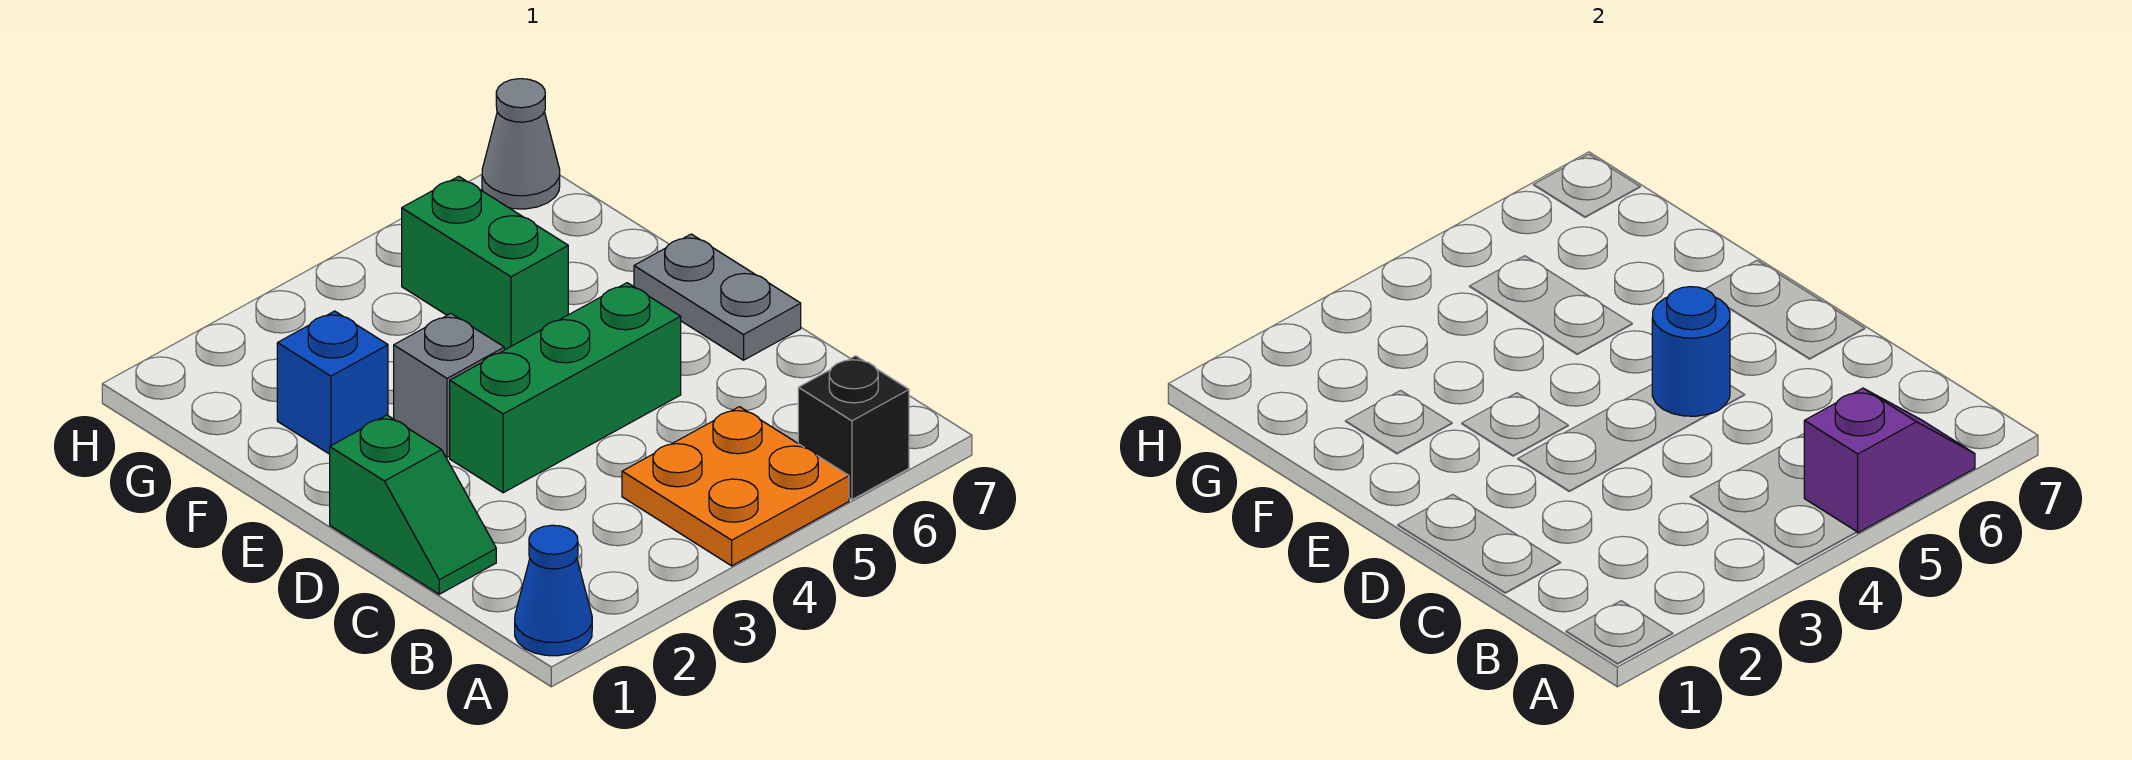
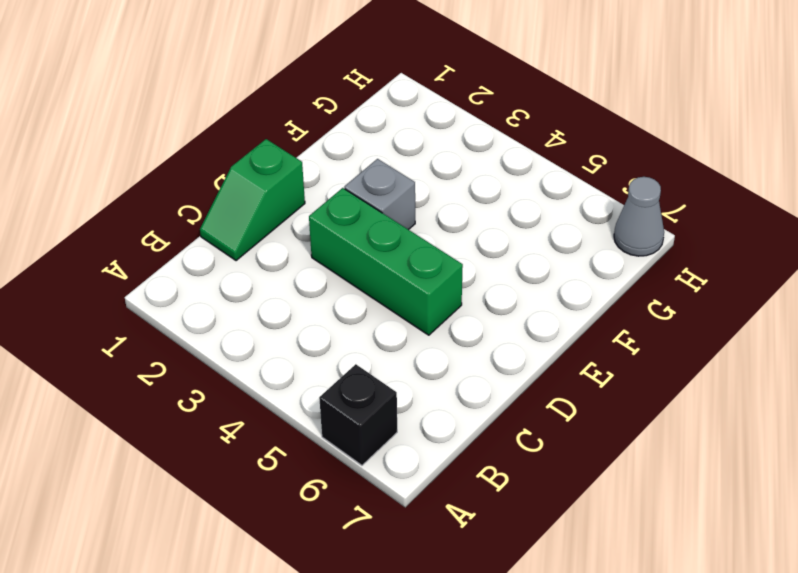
none -> blue cone A1 level 1
none -> orange plate A4:B5 level 1
none -> grey plate D7:E7 level 1

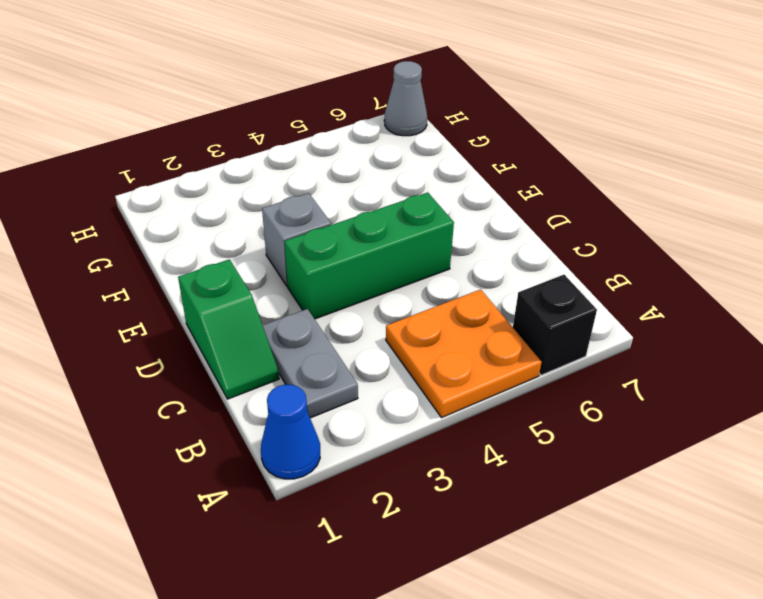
grey plate B2:C2 level 1 -> grey plate D7:E7 level 1
none -> blue brick F2 level 1
none -> green brick F5:G5 level 1
none -> purple slope A5:A6 level 2 top 5

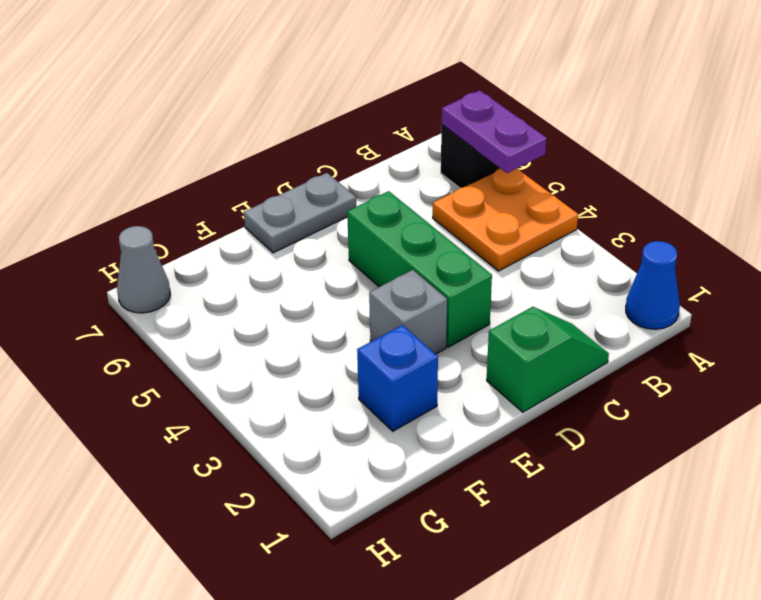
purple plate A5:A6 level 2 -> purple slope A5:A6 level 2 top 5
none -> green brick F5:G5 level 1
none -> blue round brick D5 level 2

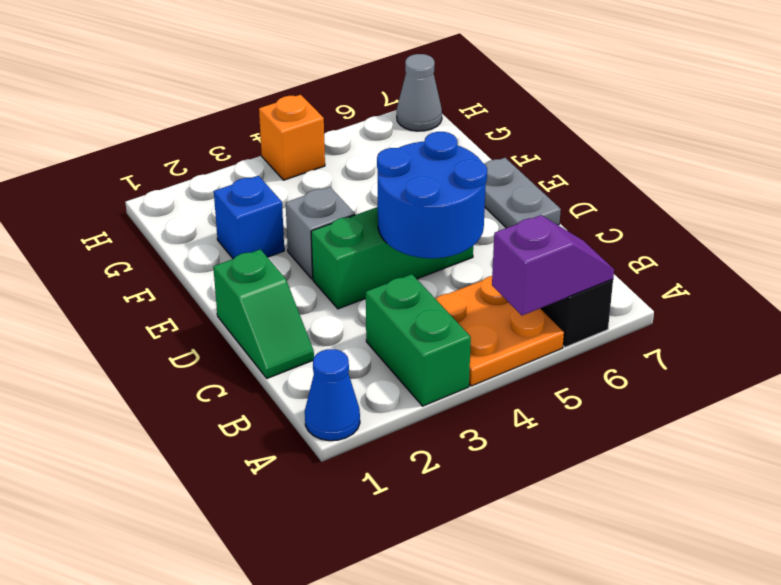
green brick A3:B3 level 1 -> green brick F5:G5 level 1
blue round brick C4:D5 level 2 -> blue round brick D5 level 2
orange brick H4 level 1 -> none

